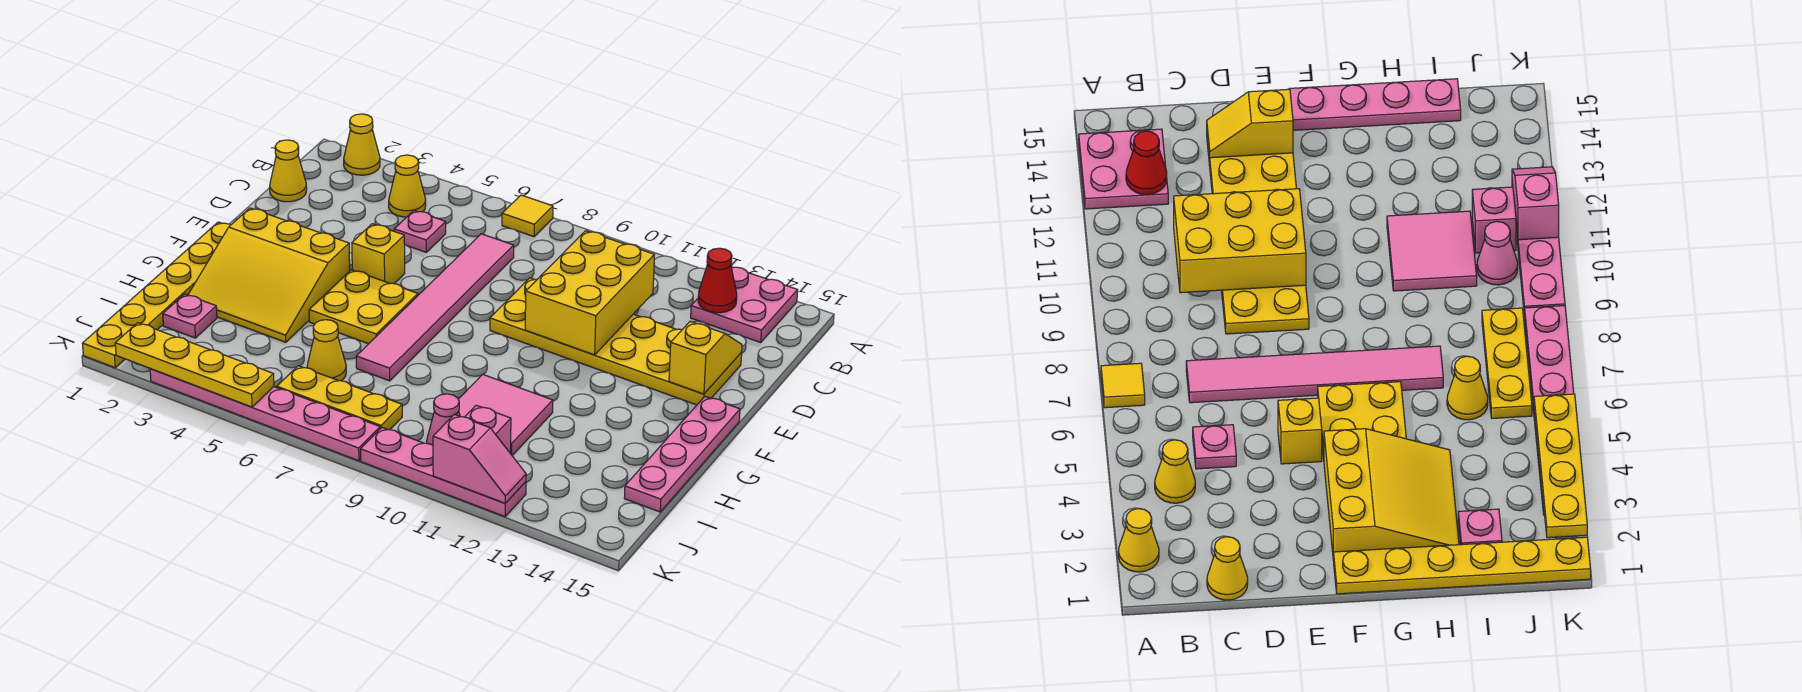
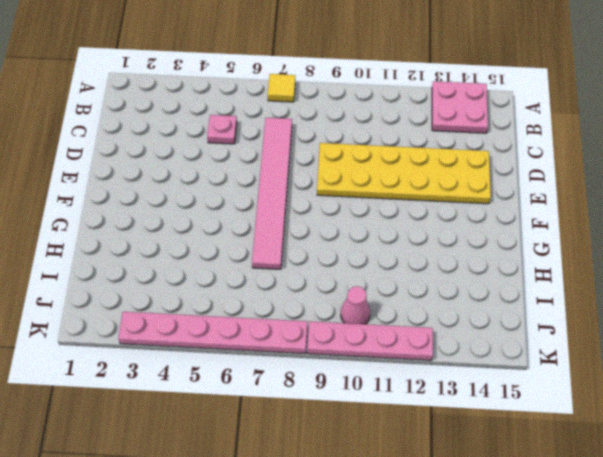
none -> yellow cone A2 level 1
none -> yellow cone B4 level 1
none -> yellow cone C1 level 1

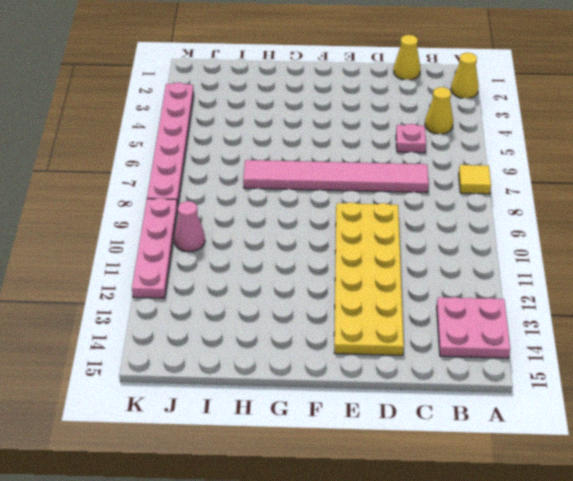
none -> yellow brick E5 level 1
none -> yellow plate F1:K1 level 1
none -> yellow slope F2:H4 level 1 top F

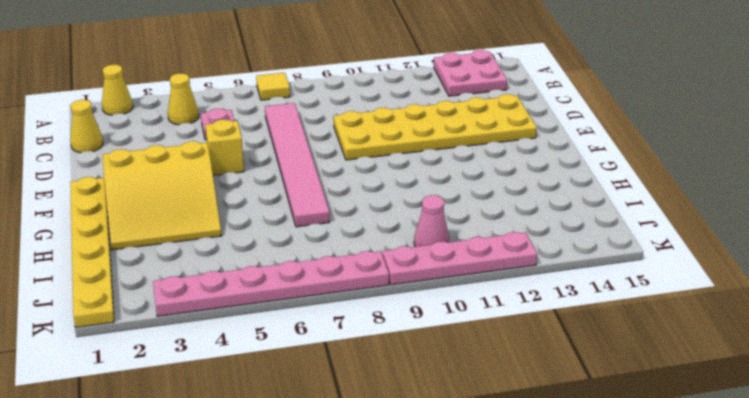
none -> yellow plate F5:G6 level 1
none -> pink plate F15:I15 level 1
none -> pink tile H10:I11 level 1

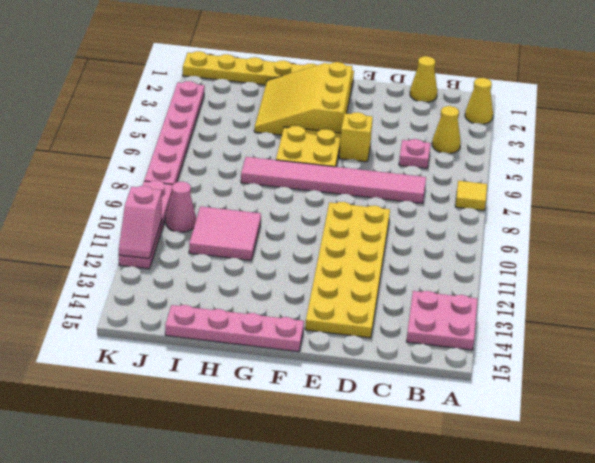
none -> pink plate I2 level 1
none -> yellow cone I6 level 1
none -> yellow plate J6:J8 level 1

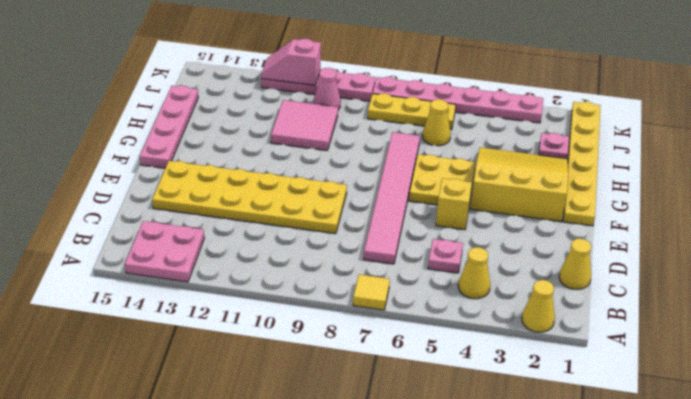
none -> pink brick J11 level 1
none -> red cone B13 level 2
none -> yellow brick C10:E11 level 2

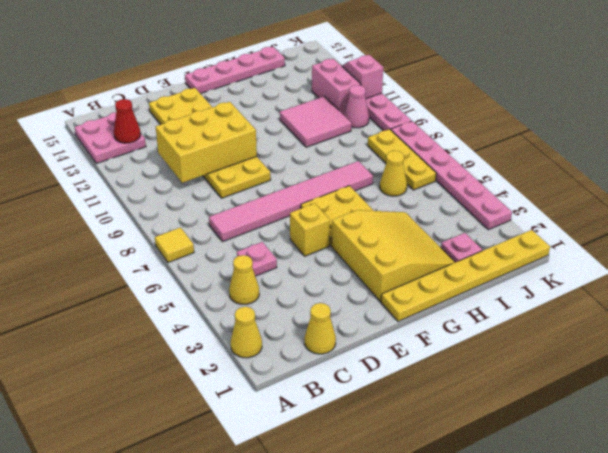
pink brick J11:J12 level 1 -> pink brick J11 level 1
none -> yellow slope D14:E14 level 2 top E
none -> yellow plate K2:K5 level 2

